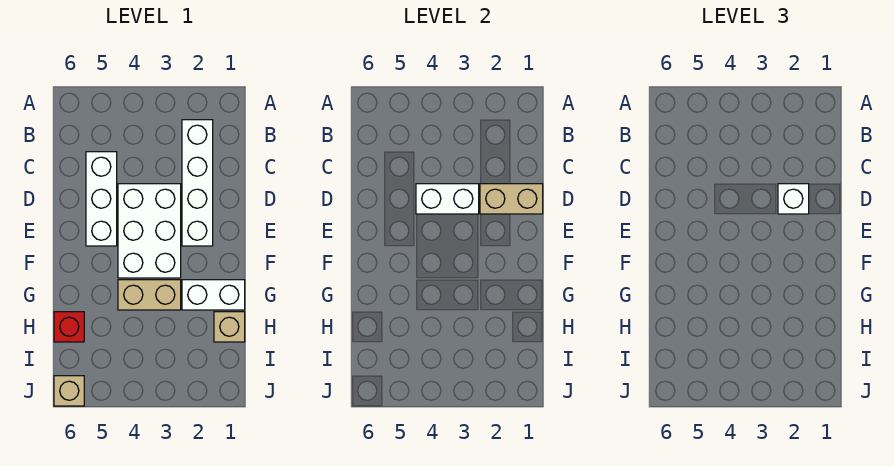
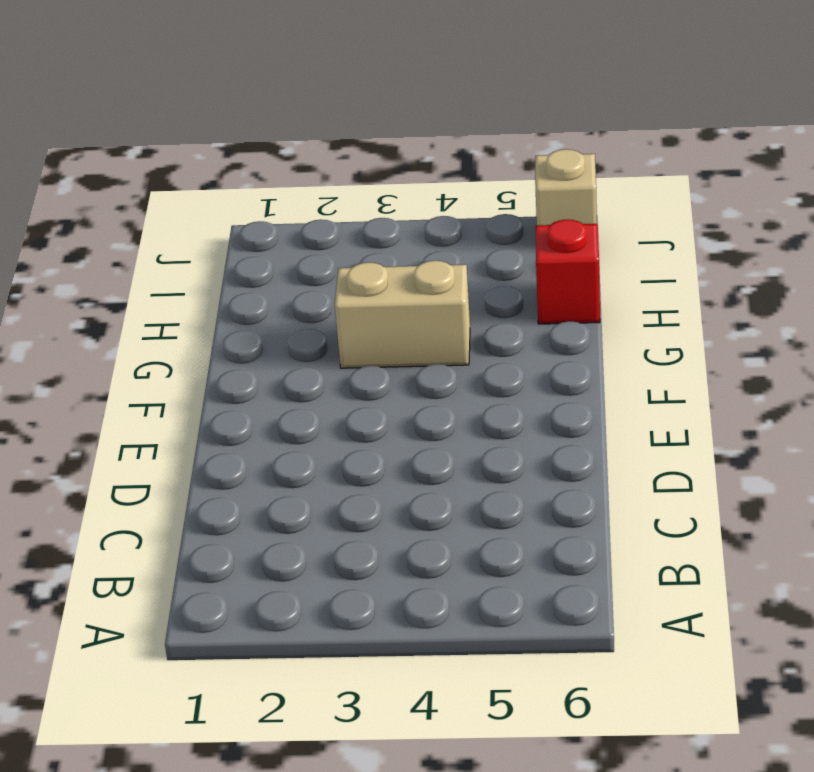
none -> white brick B2:E2 level 1
none -> white brick C5:E5 level 1

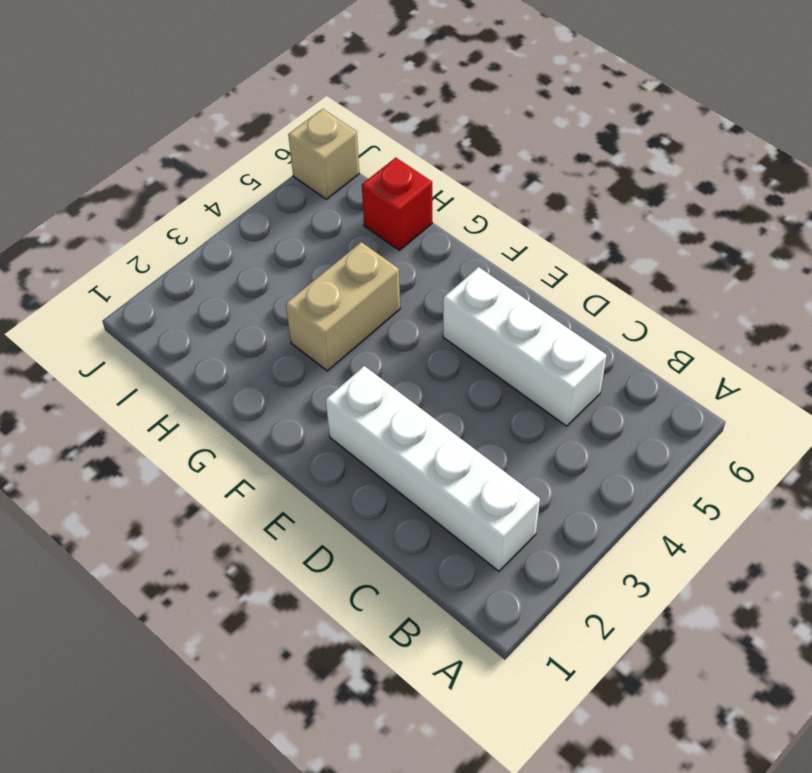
none -> white brick D3:F4 level 1
none -> white brick G1:G2 level 1

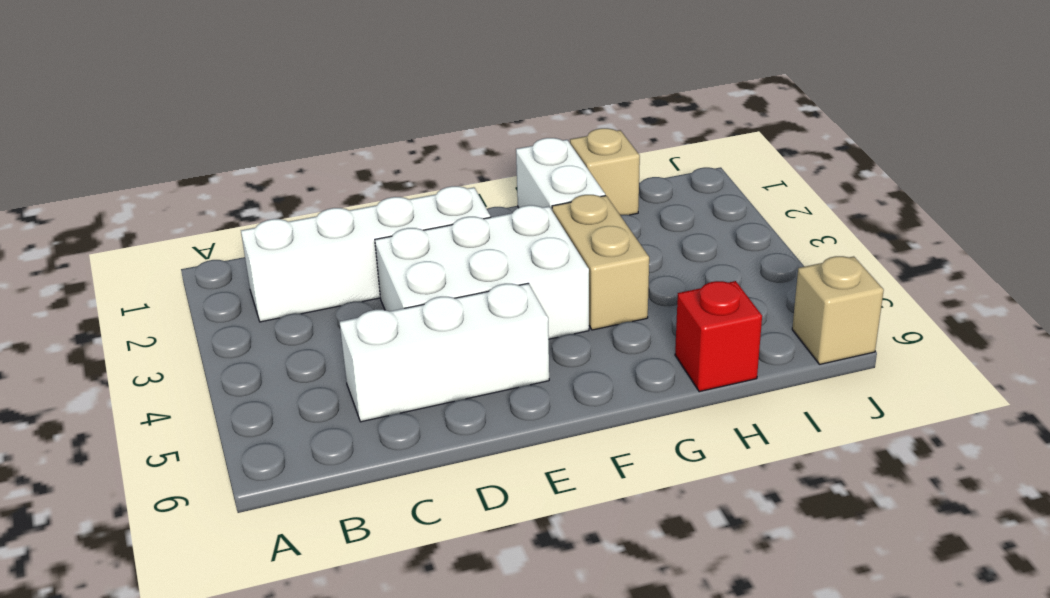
none -> tan brick D1:D2 level 2
none -> white brick D3:D4 level 2

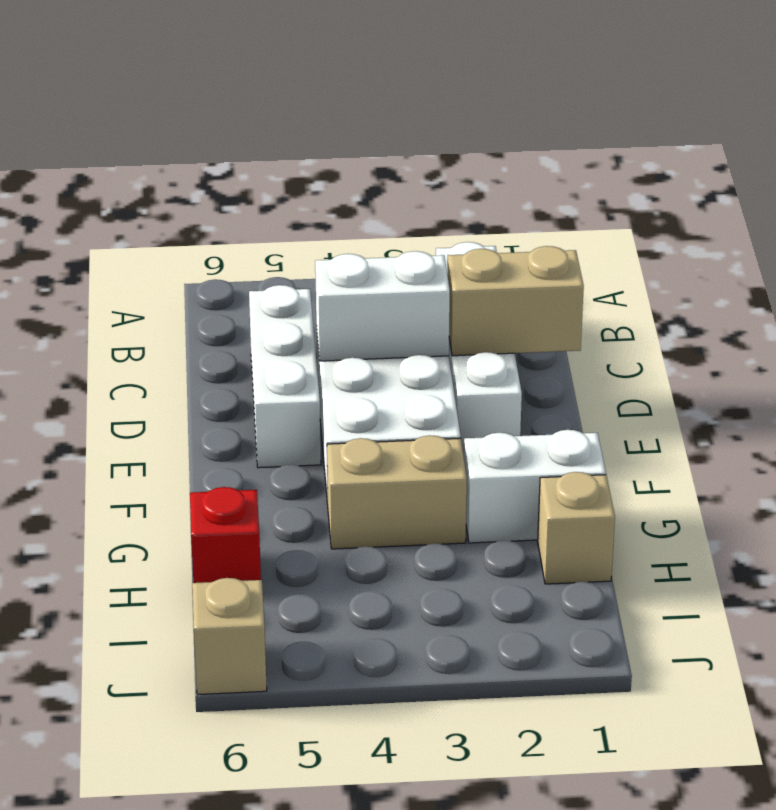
none -> white brick D2 level 3

